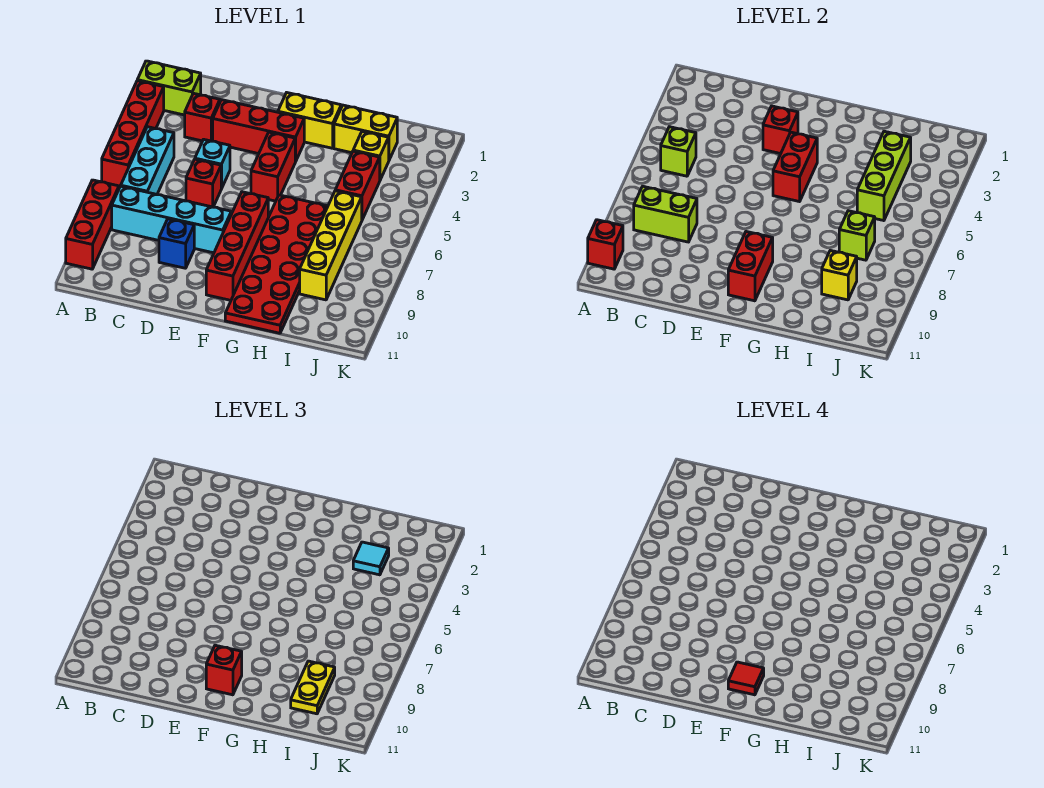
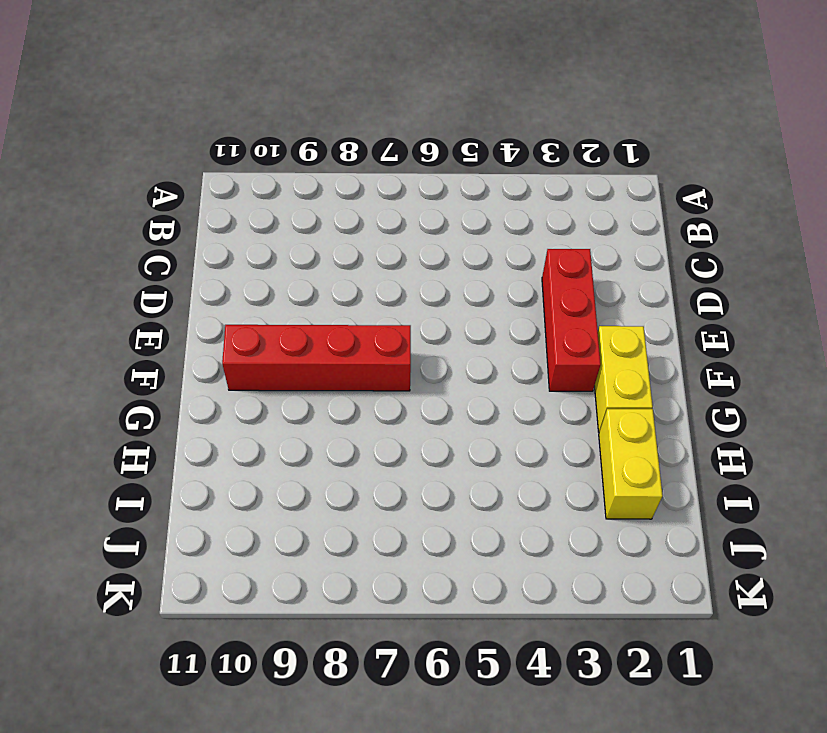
none -> lime brick A2:B2 level 1
none -> red brick A3:A6 level 1
none -> red brick A8:A10 level 1
none -> cyan brick B5:B7 level 1

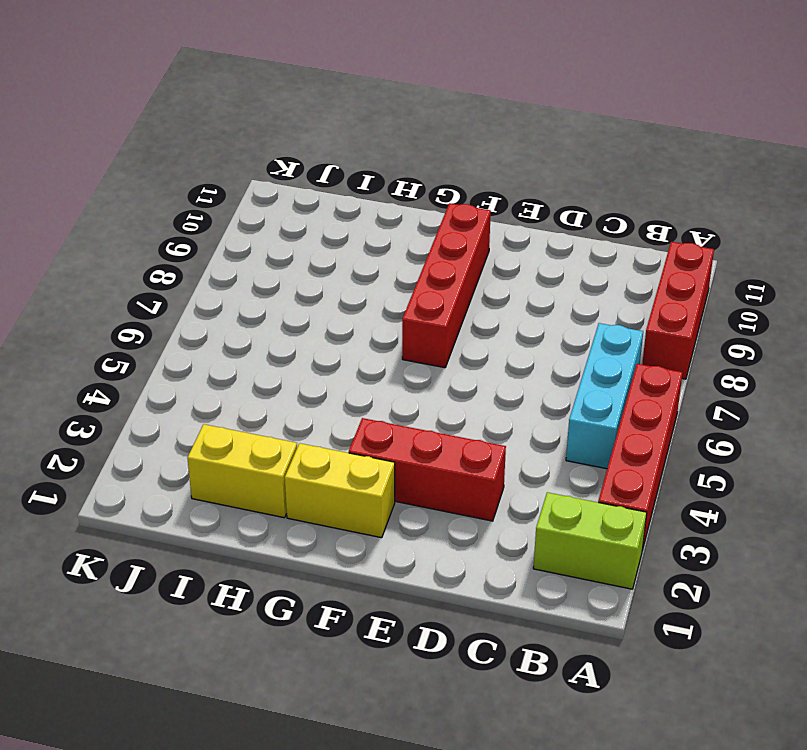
none -> cyan brick B8:E8 level 1
none -> red brick C3 level 1
none -> cyan brick D5 level 1
none -> red brick D6 level 1

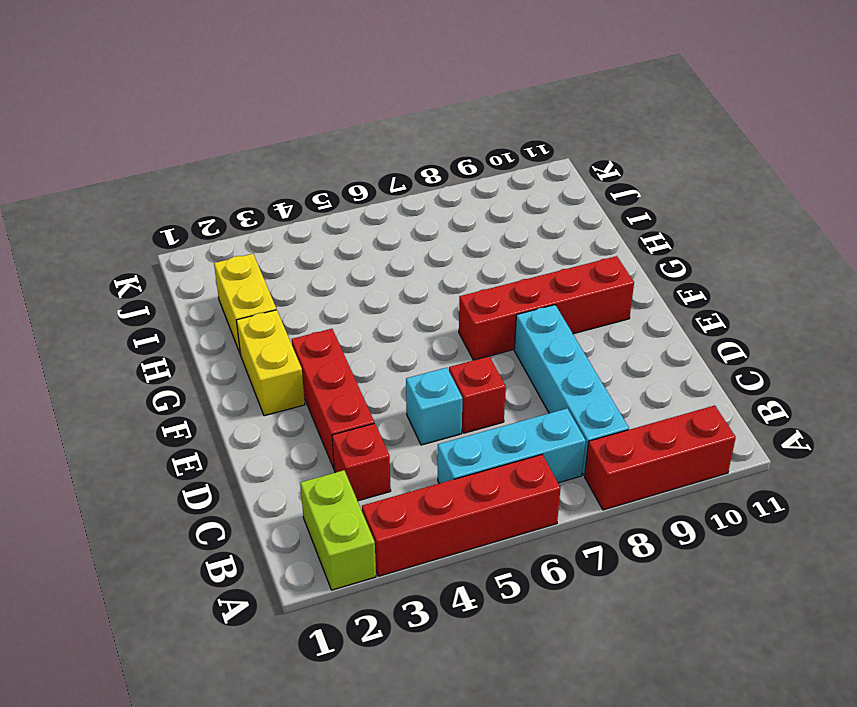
none -> blue brick D9 level 1
none -> red brick F4:F5 level 1
none -> red plate G6:H11 level 1
none -> yellow brick I3 level 1

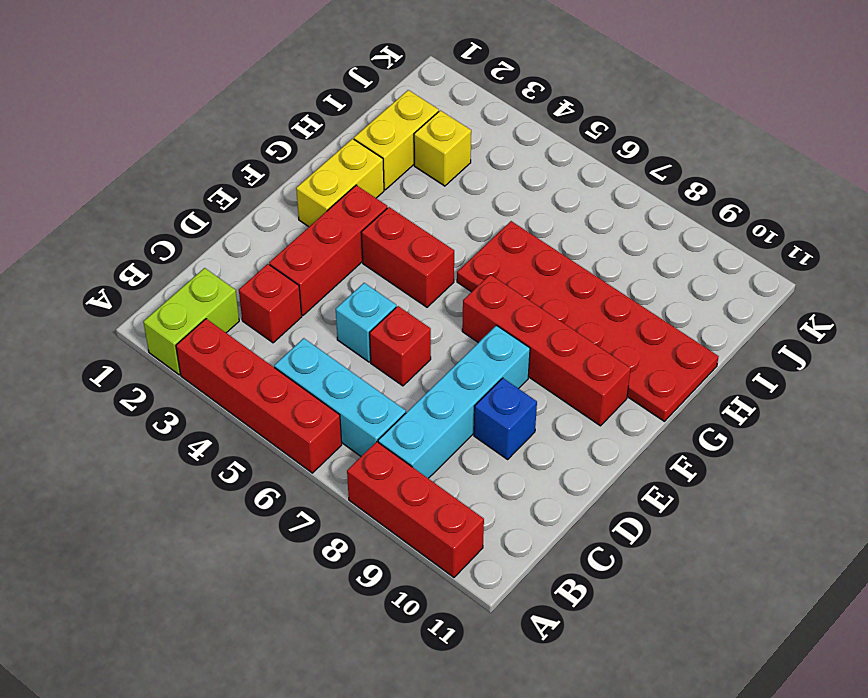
none -> red brick I4:I5 level 1
none -> yellow brick I6:I9 level 1
none -> red brick A10 level 2
none -> lime brick B5 level 2

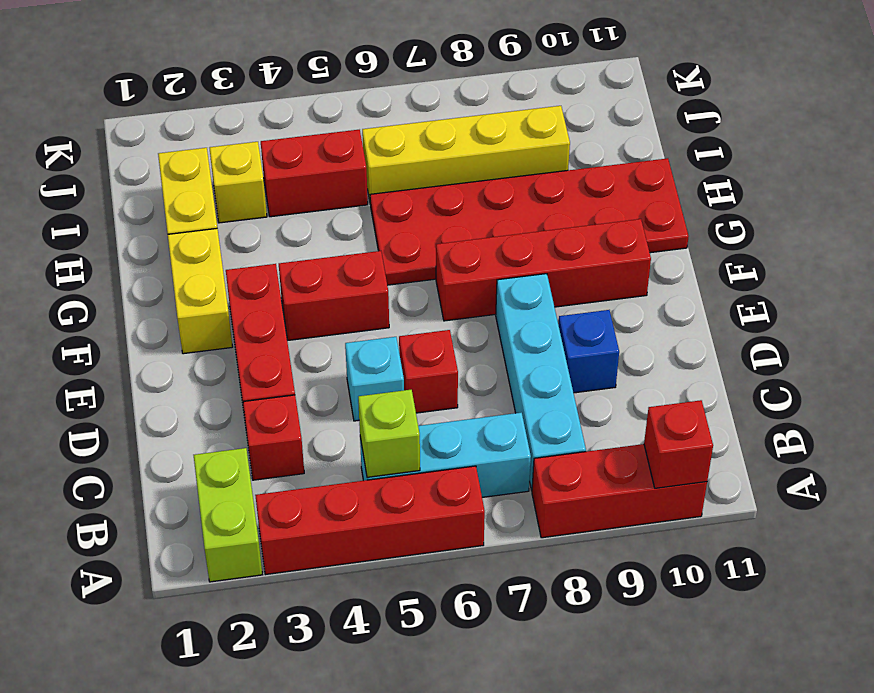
none -> lime brick B8:C8 level 2
none -> red brick E3 level 2
none -> red brick F4:F5 level 2
none -> red brick F9:F10 level 2

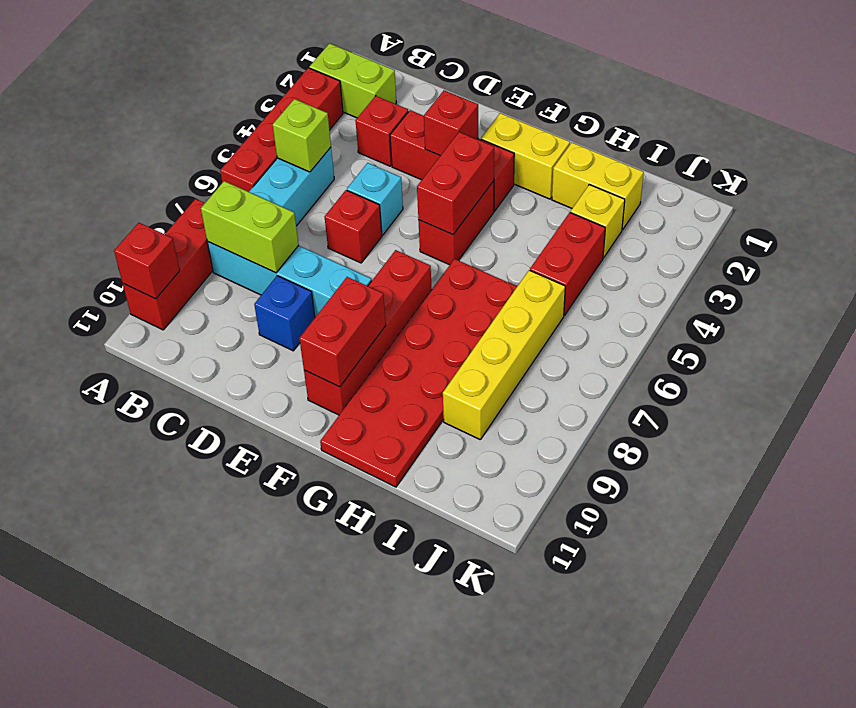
none -> lime brick I3:I5 level 2
none -> lime brick I7 level 2
none -> yellow brick I9 level 2
none -> red brick F10 level 3

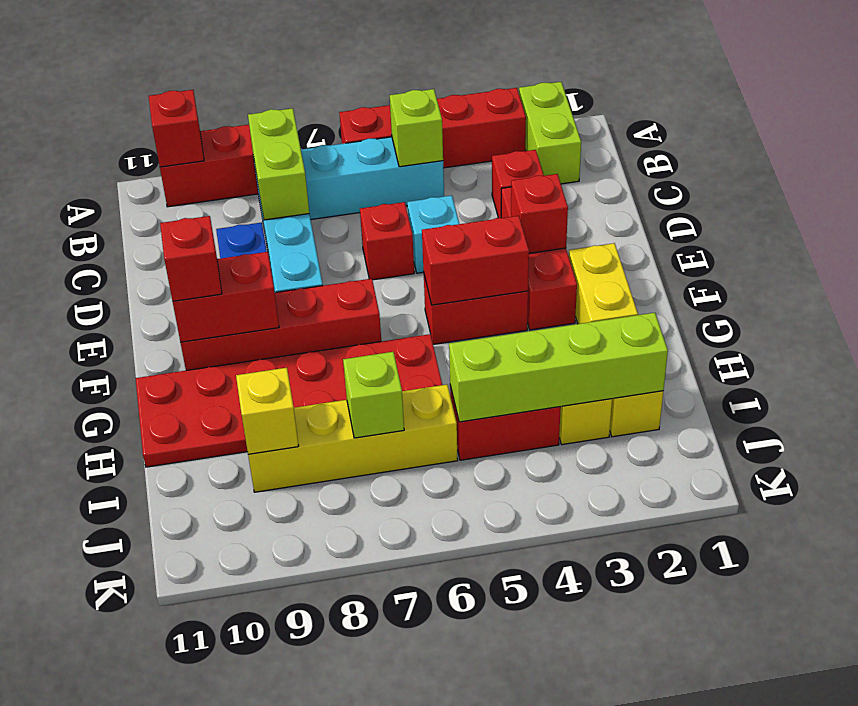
lime brick I2:I5 level 2 -> lime brick I3:I5 level 2
none -> cyan tile I3 level 3
none -> yellow plate I9:I10 level 3
none -> red tile F10 level 4

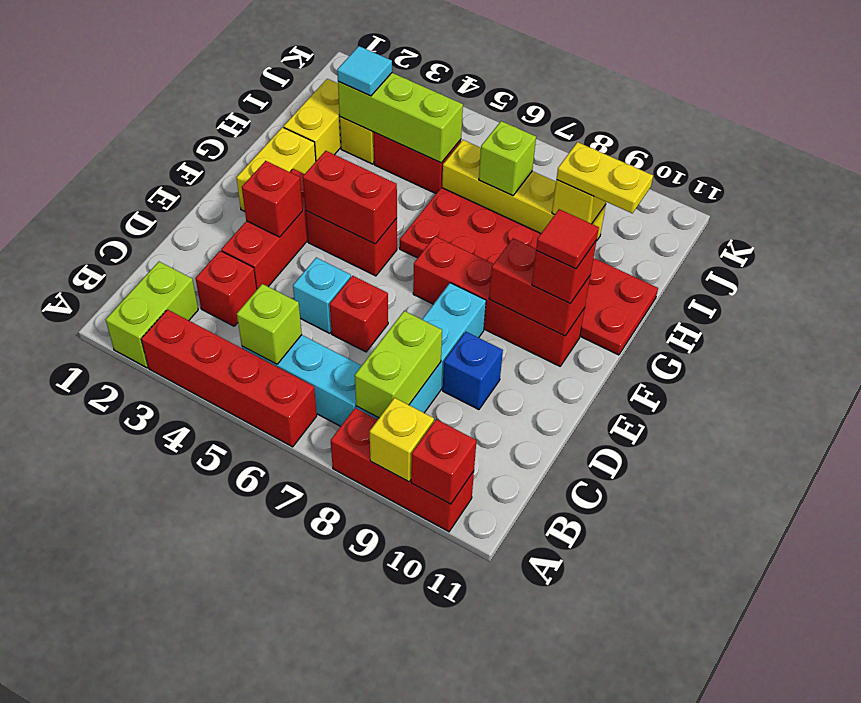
yellow brick A9 level 2 -> none

